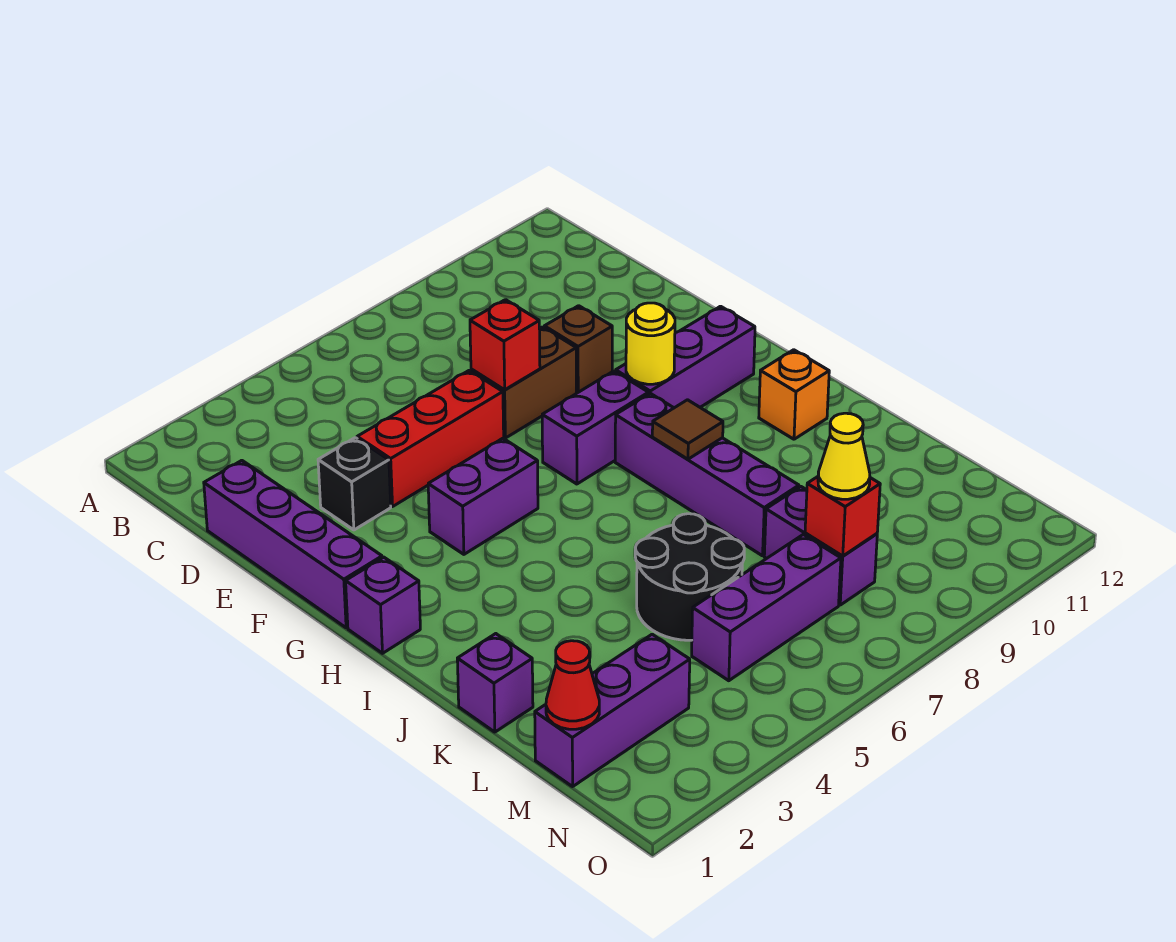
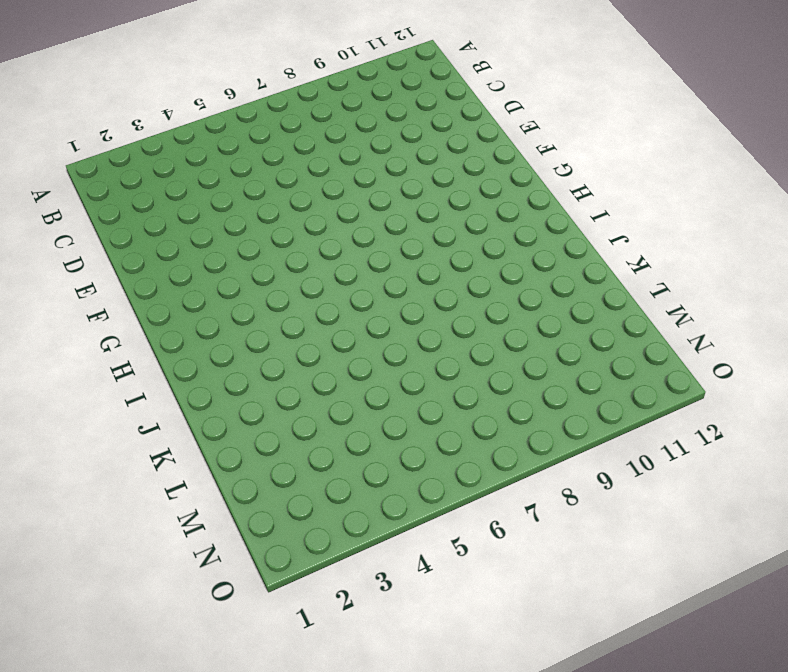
none -> purple brick D1:G1 level 1
none -> black brick E3 level 1
none -> red brick E4:E6 level 1

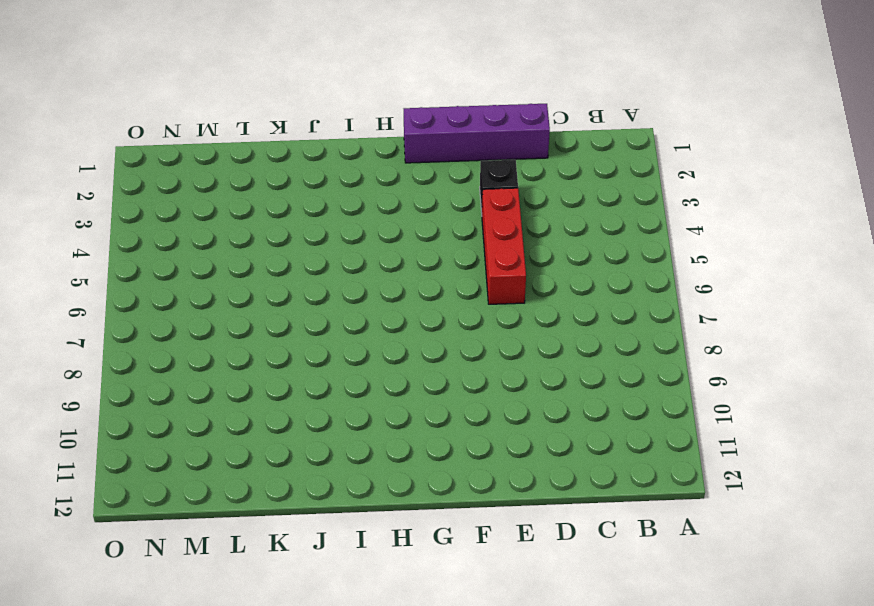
none -> brown brick E7:E8 level 1
none -> brown brick E9 level 1
none -> purple brick G4:G5 level 1

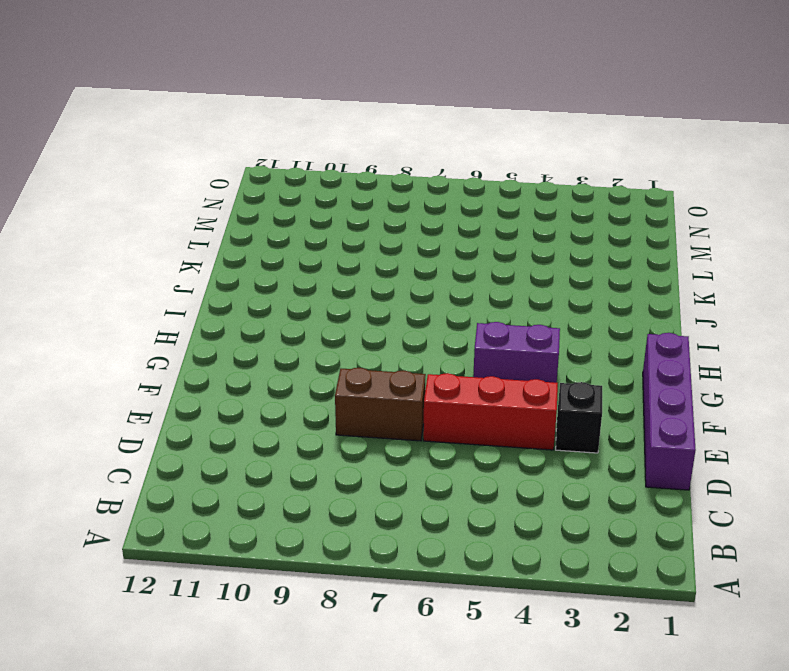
none -> brown brick E9 level 1
none -> purple brick G7:G8 level 1
none -> purple brick G9:G11 level 1

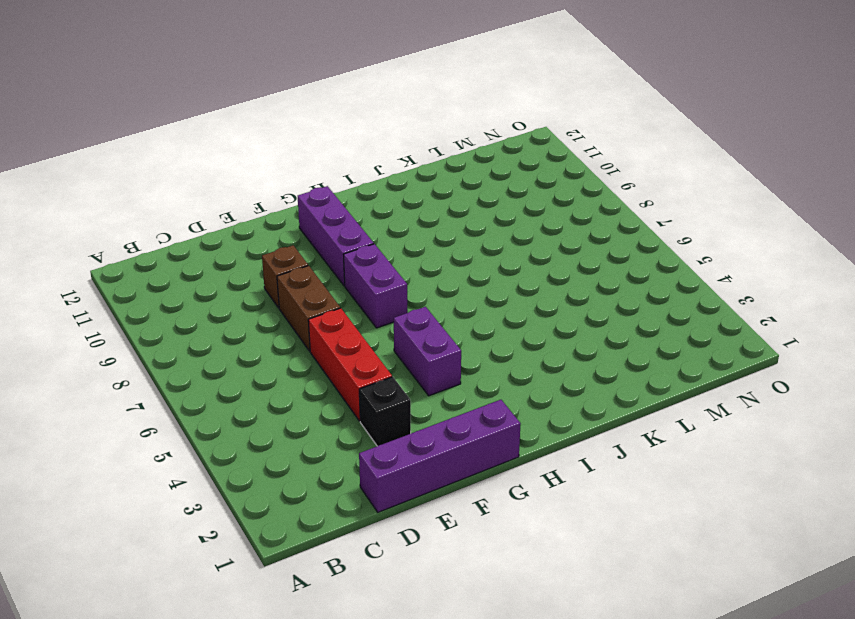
none -> purple brick H1 level 1
none -> purple brick H8:K8 level 1
none -> orange brick I11 level 1

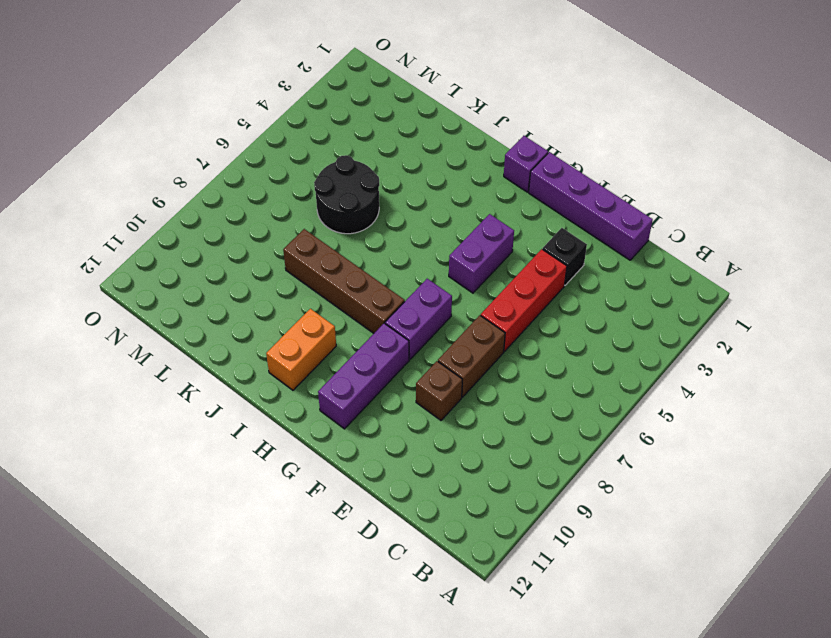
brown brick H8:K8 level 1 -> purple brick H8:K8 level 1
orange brick I10:I11 level 1 -> orange brick I11 level 1
none -> purple brick K1 level 1
none -> purple brick L8:M8 level 1
none -> purple brick M1:M3 level 1

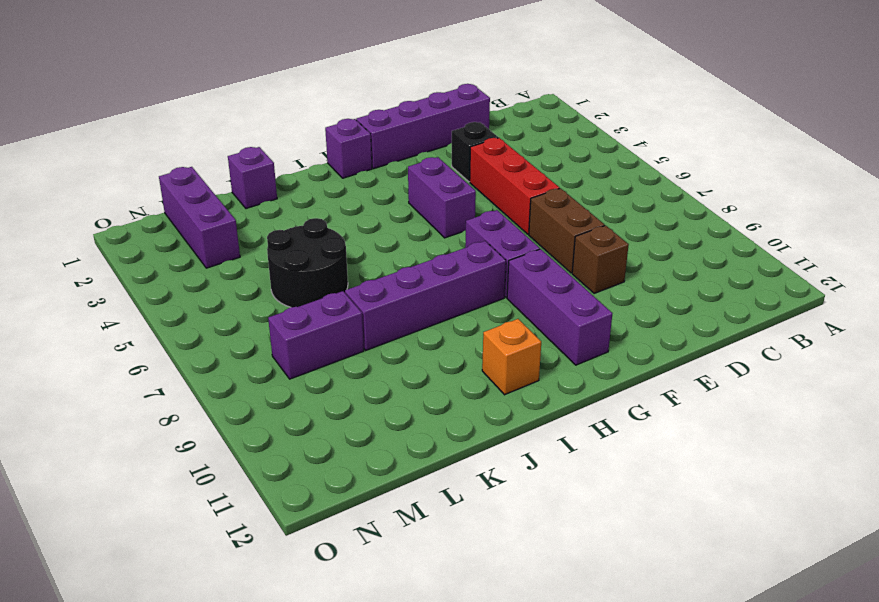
none -> purple brick M5:M7 level 1
none -> red brick E7 level 2
none -> yellow round brick G9 level 2

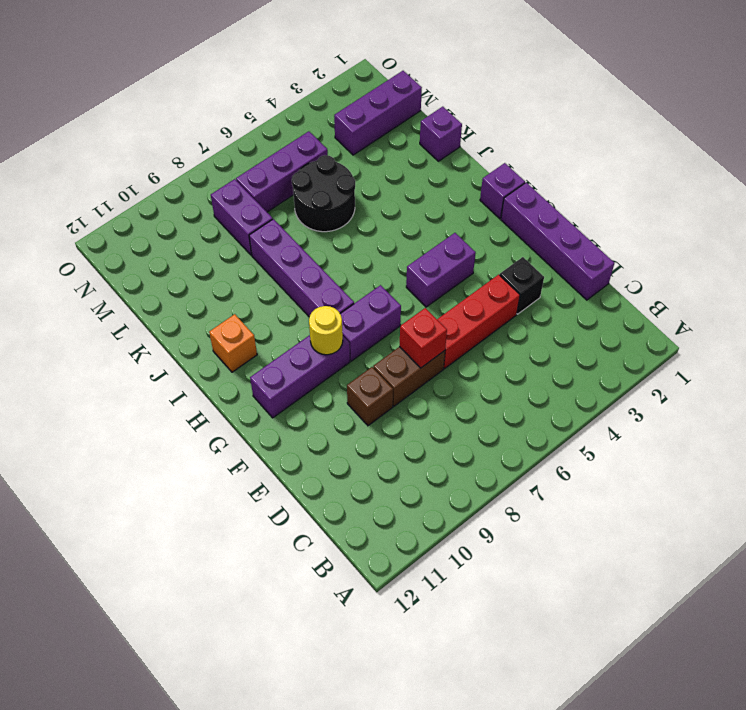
none -> brown tile I8 level 2
none -> red cone M1 level 2
none -> red brick M8 level 2

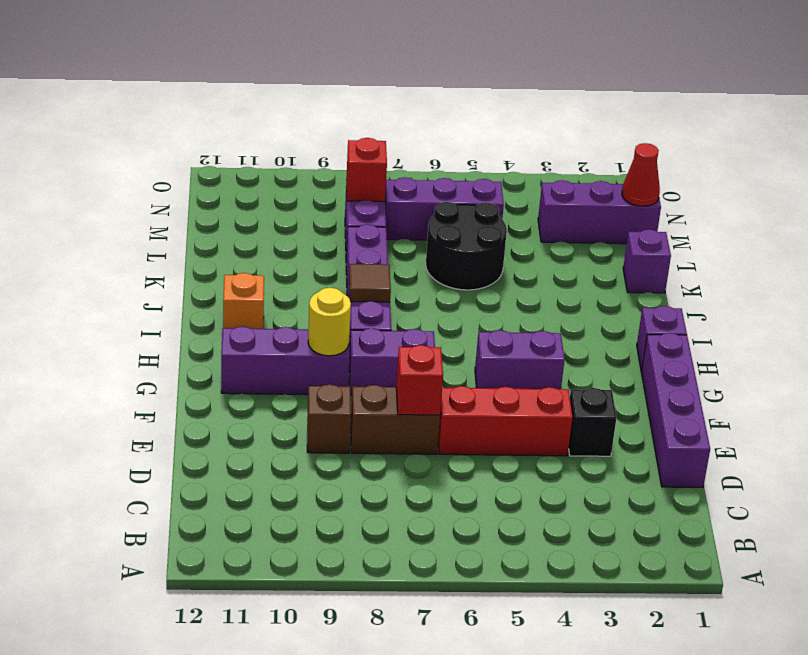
none -> yellow cone M8 level 3

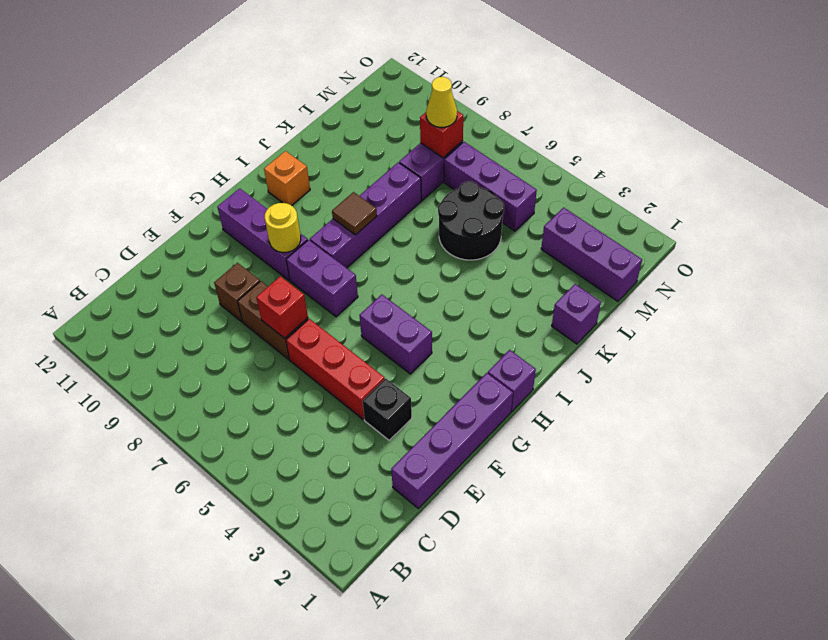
none -> red cone M1 level 2

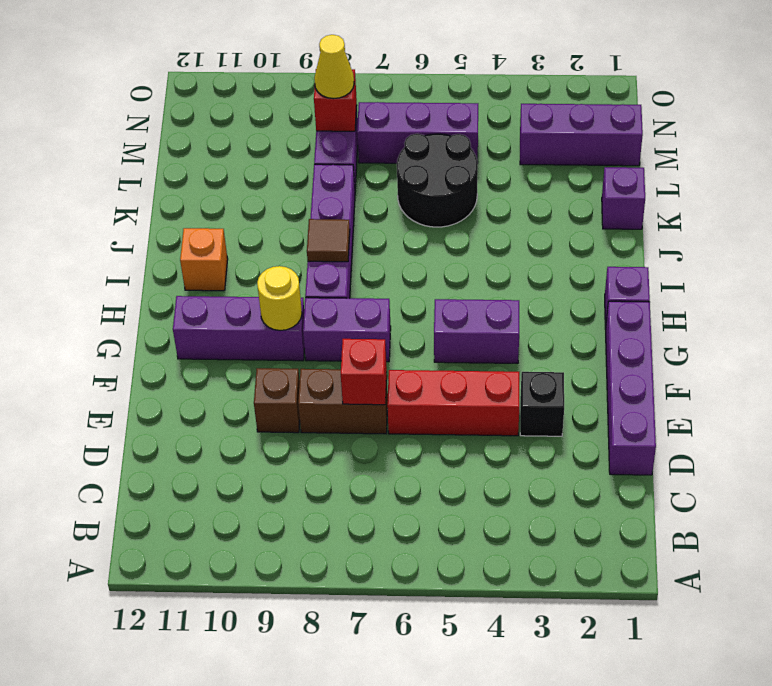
none -> red cone M1 level 2

